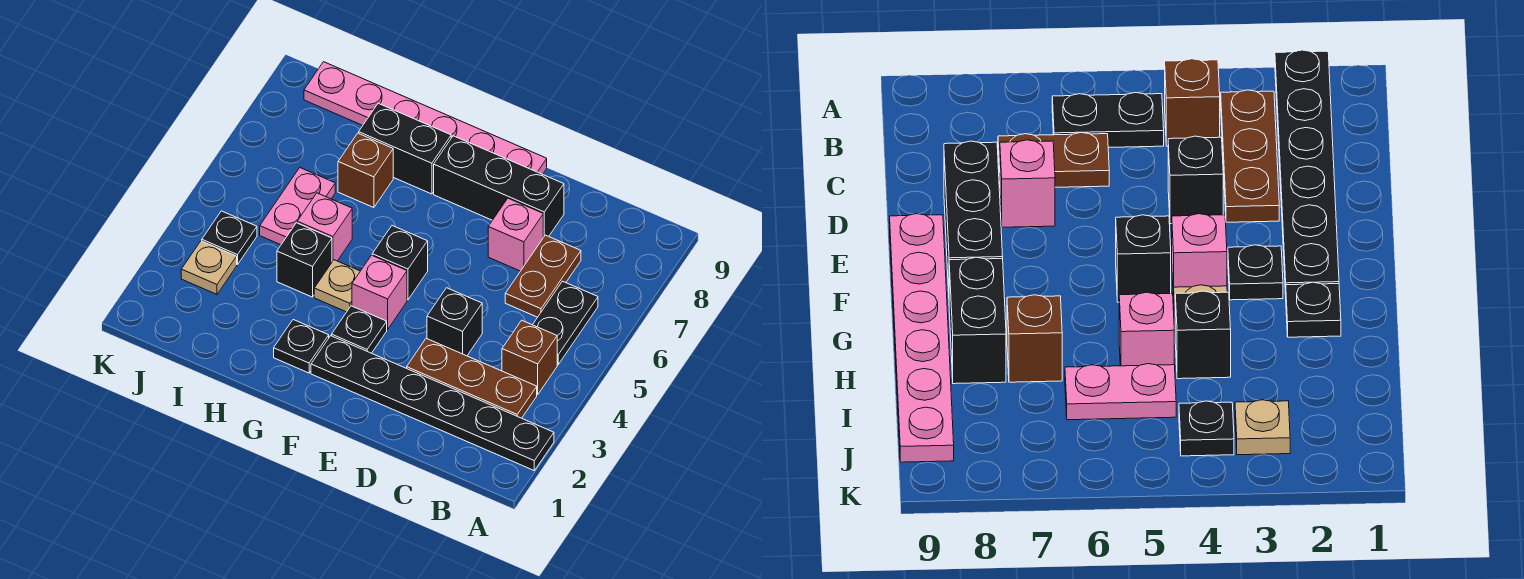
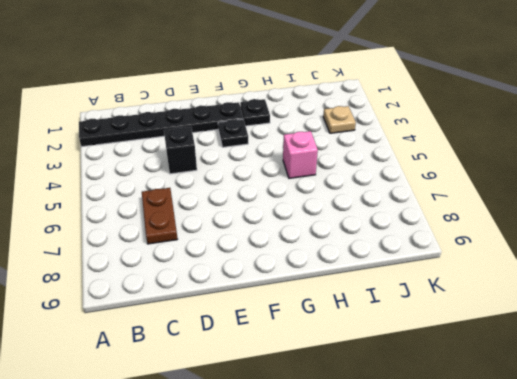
none -> brown plate B3:D3 level 1
none -> brown brick B4 level 1
none -> black plate B5:B6 level 1

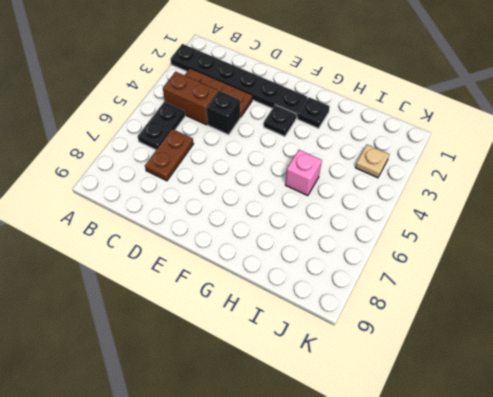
brown brick B4:C4 level 1 -> brown brick B4 level 1
none -> pink brick D7 level 1
none -> black brick D8:F8 level 1
none -> pink plate E9:J9 level 1

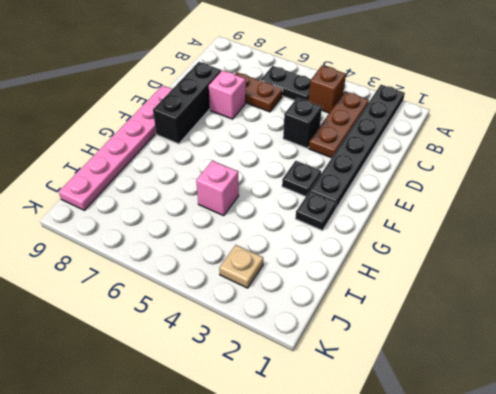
none -> pink brick F4 level 1
none -> black brick F5 level 1
none -> tan plate G4 level 1

